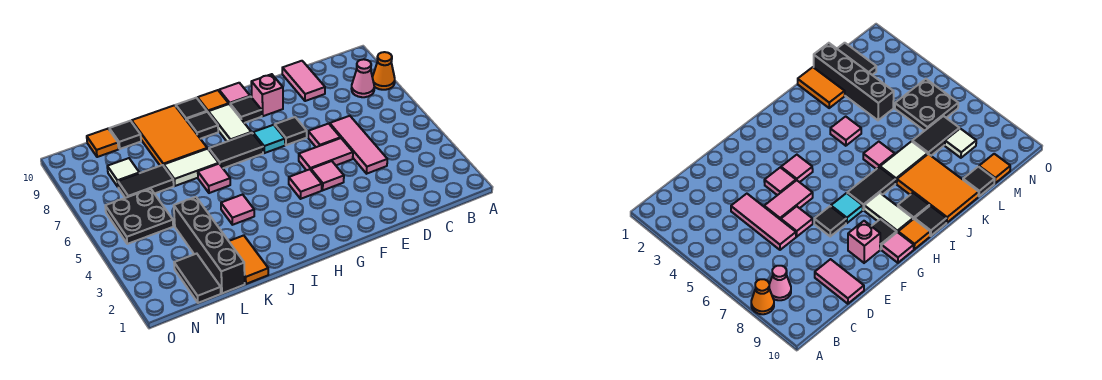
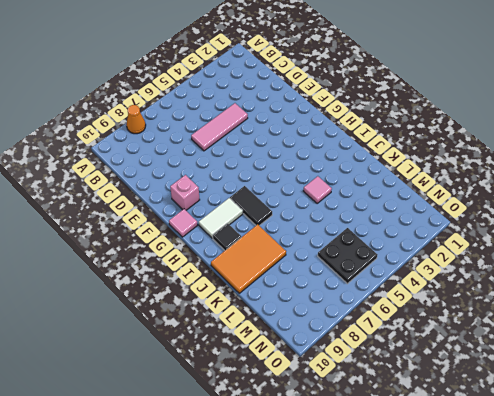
none -> pink cone B8 level 1
none -> pink tile D9:D10 level 1
none -> pink tile E5:F5 level 1
none -> pink tile E6 level 1

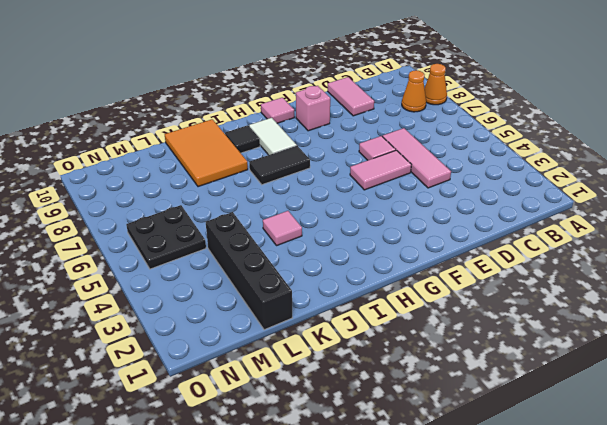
orange cone B8 level 1 -> pink cone B8 level 1
none -> pink tile F4 level 1
none -> black tile F7 level 1
none -> pink tile G4 level 1
none -> cyan tile G7 level 1

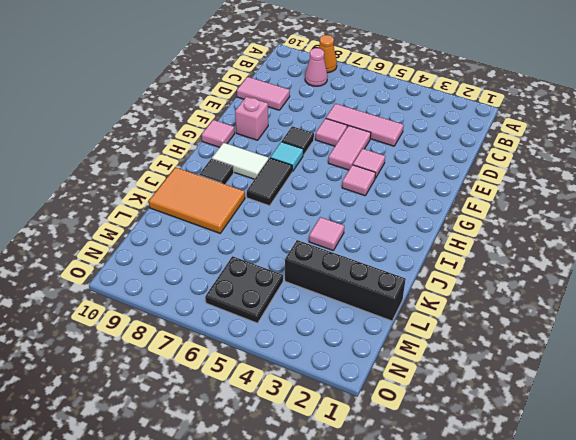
none -> black tile G9 level 1
none -> orange tile H10 level 1
none -> black tile I10 level 1
none -> pink tile J6 level 1

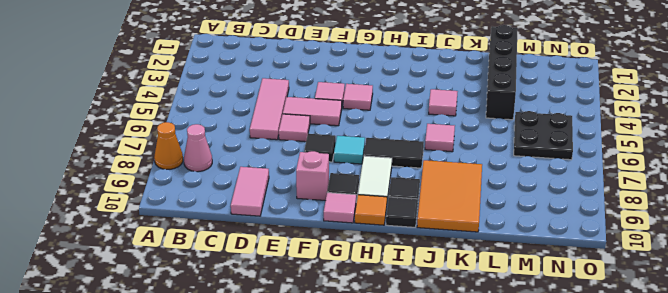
none -> white tile J7:K7 level 1
none -> orange tile K1:K2 level 1
none -> black tile L7:M7 level 1
none -> black tile L10 level 1

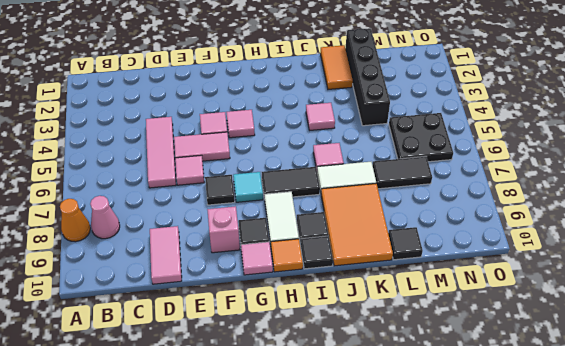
none -> black tile M1:M2 level 1
none -> white tile M8 level 1
none -> orange tile M10 level 1

